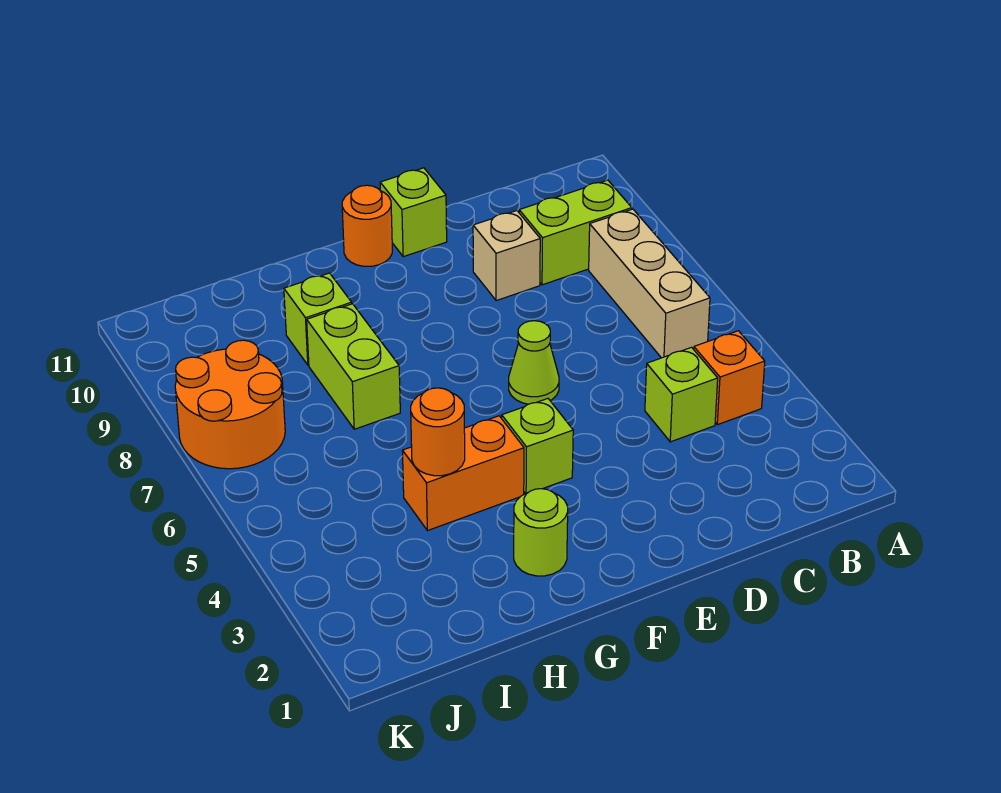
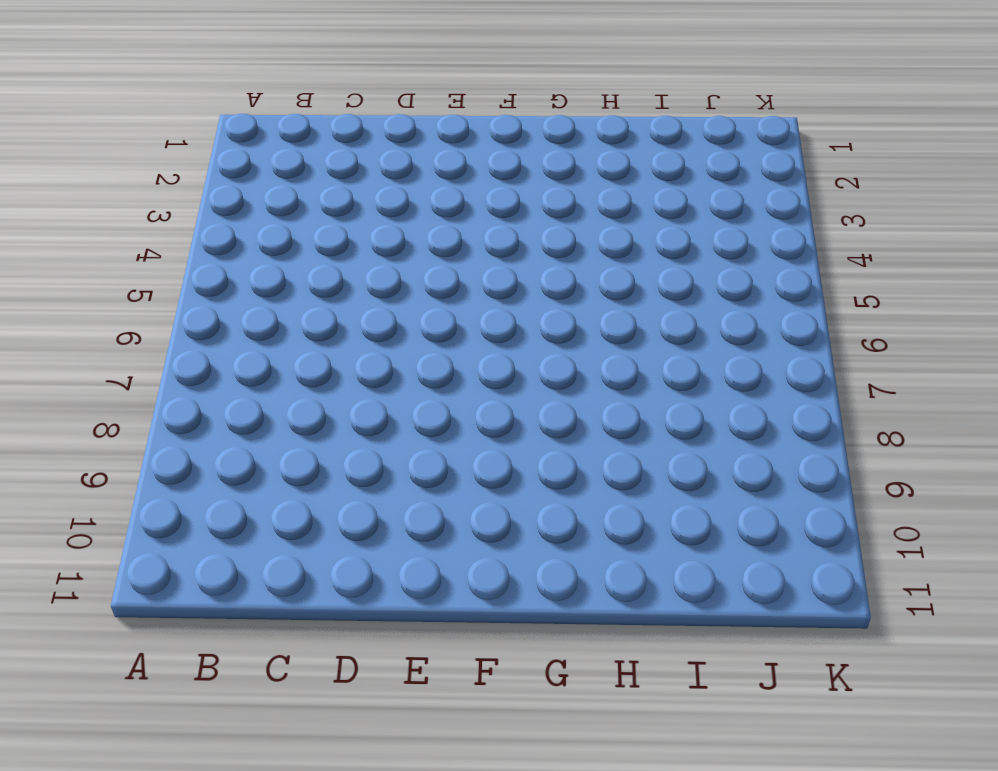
none -> orange brick B4 level 1
none -> tan brick B6:B8 level 1
none -> lime brick B9:C9 level 1

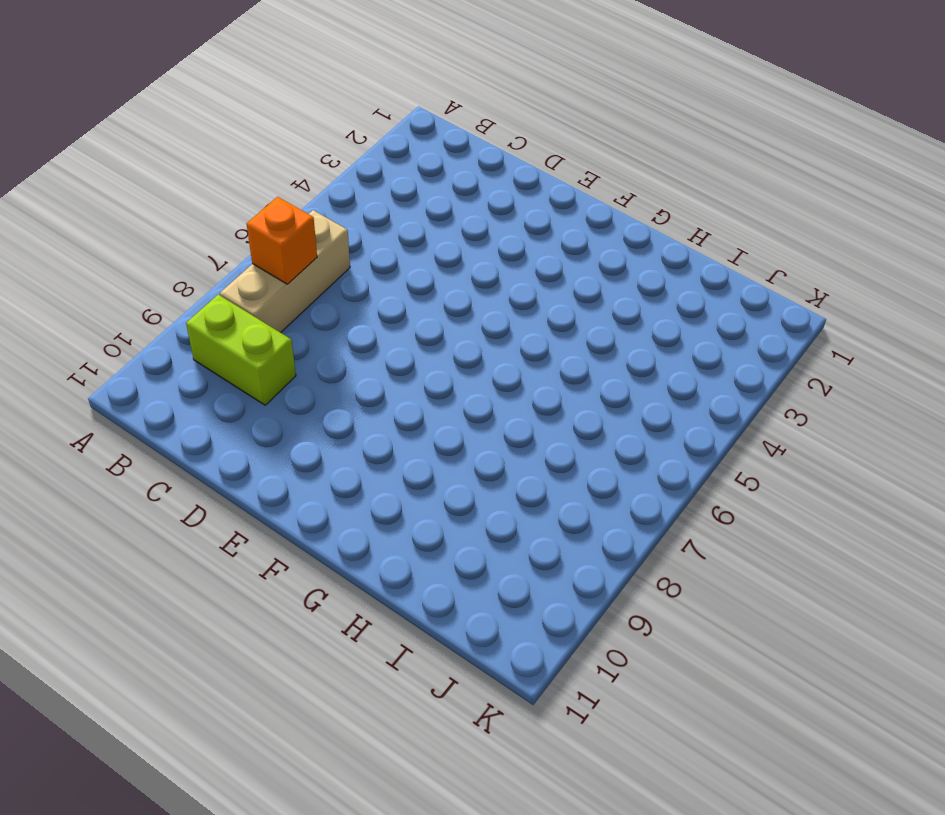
orange brick B7 level 2 -> orange brick B4 level 1
none -> lime brick C4 level 1
none -> tan brick D9 level 1
none -> lime cone E6 level 1

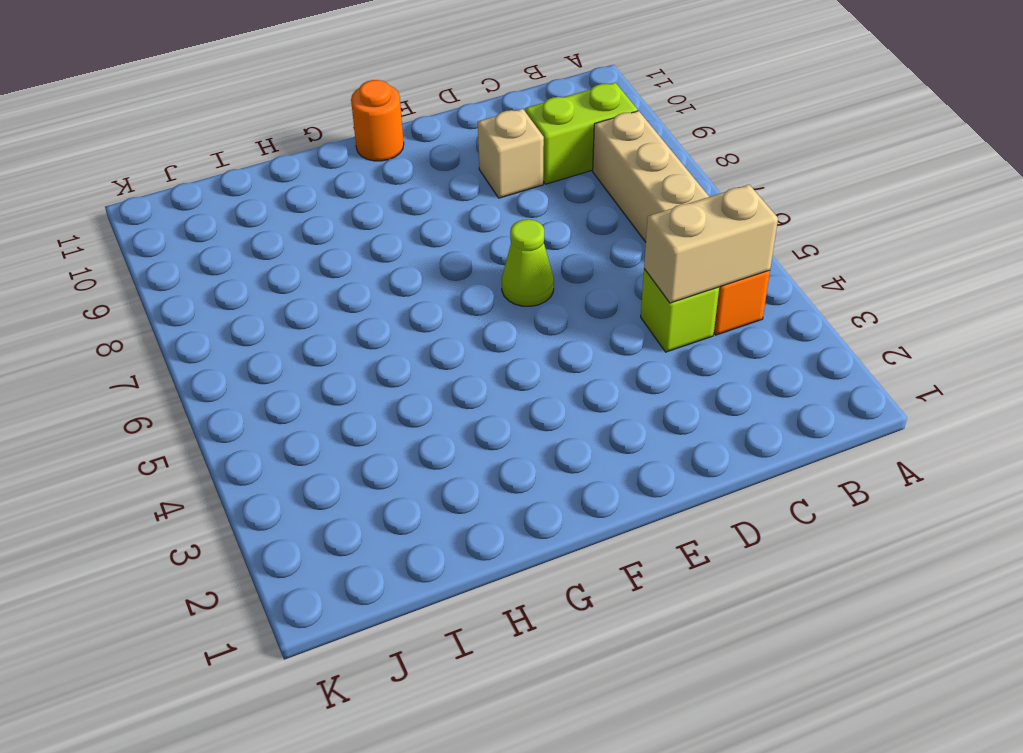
tan brick B4:C4 level 2 -> none
none -> lime brick E11 level 1
none -> lime brick F4 level 1
none -> lime round brick G2 level 1

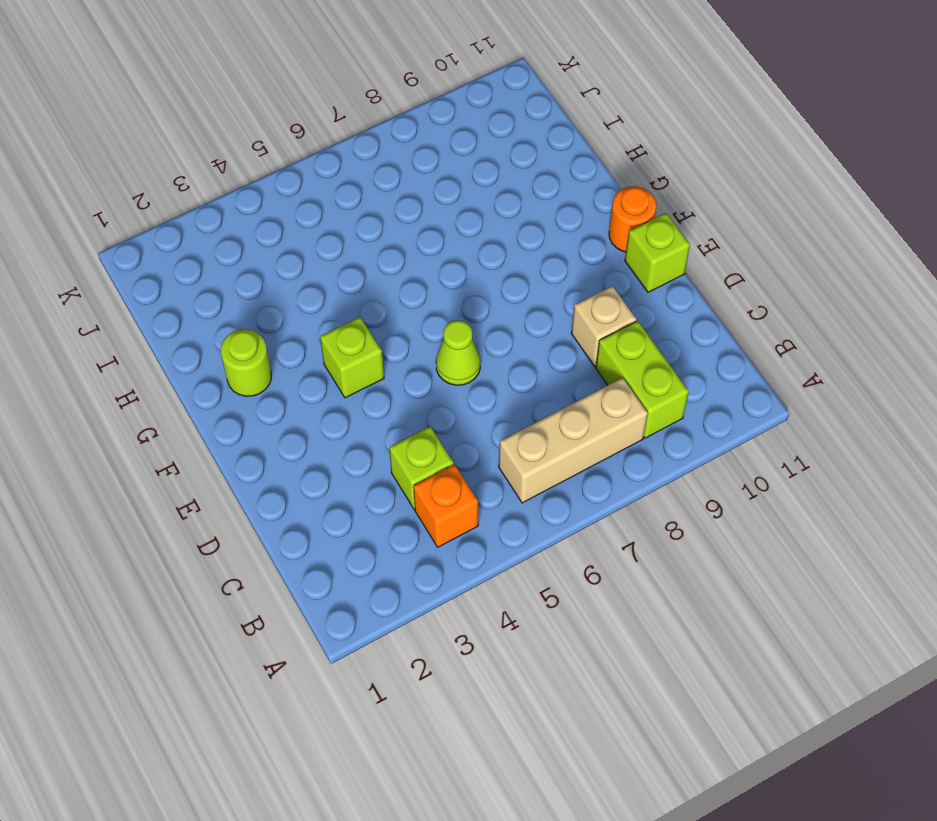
none -> orange brick G4:H4 level 1
none -> lime brick H7:H8 level 1
none -> lime brick H9 level 1

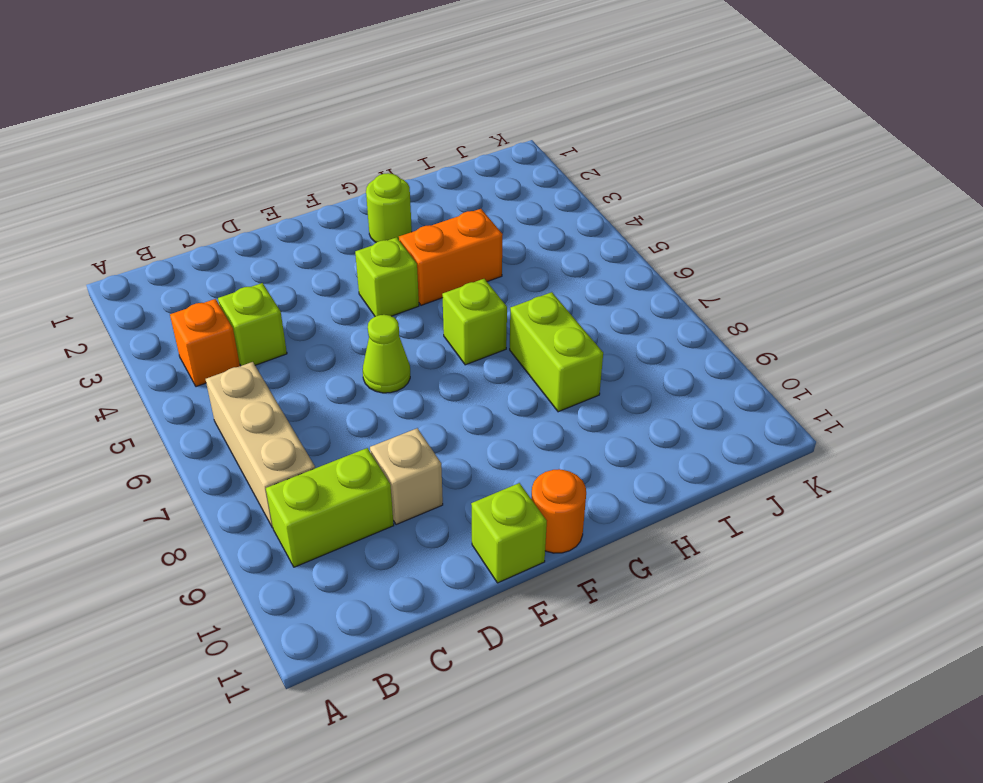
lime brick G6 level 1 -> lime brick H9 level 1
none -> orange round brick J7:K8 level 1
none -> orange round brick H4 level 2

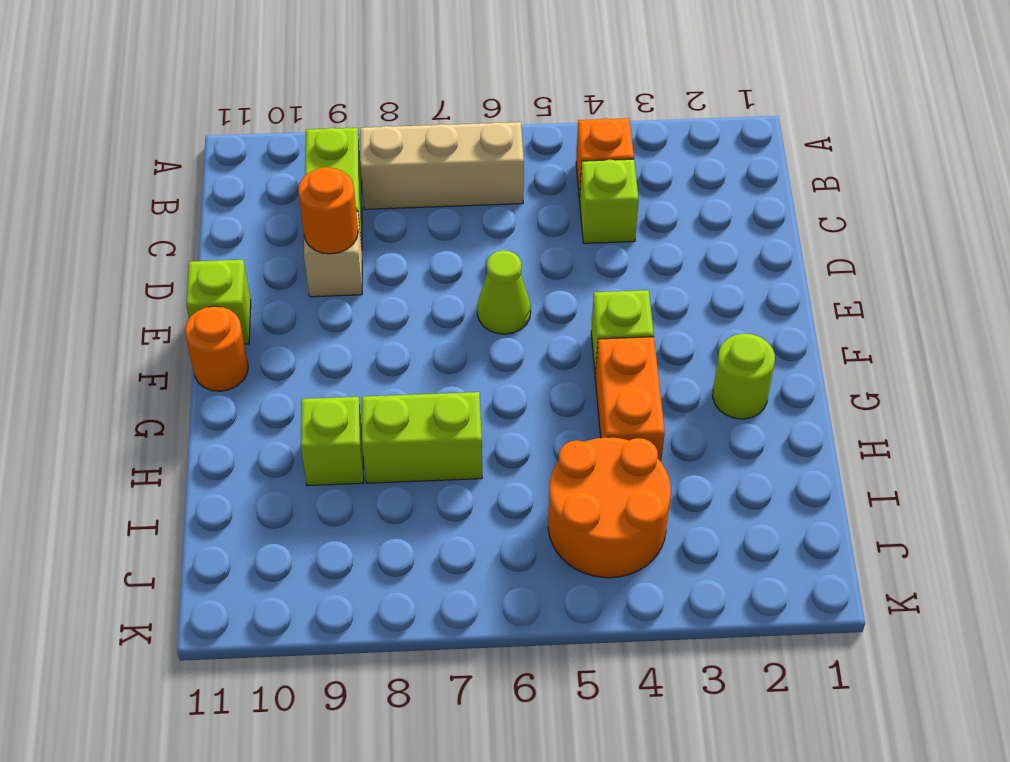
orange round brick D9 level 2 -> orange round brick H4 level 2
orange round brick I4:J5 level 1 -> orange round brick J7:K8 level 1

